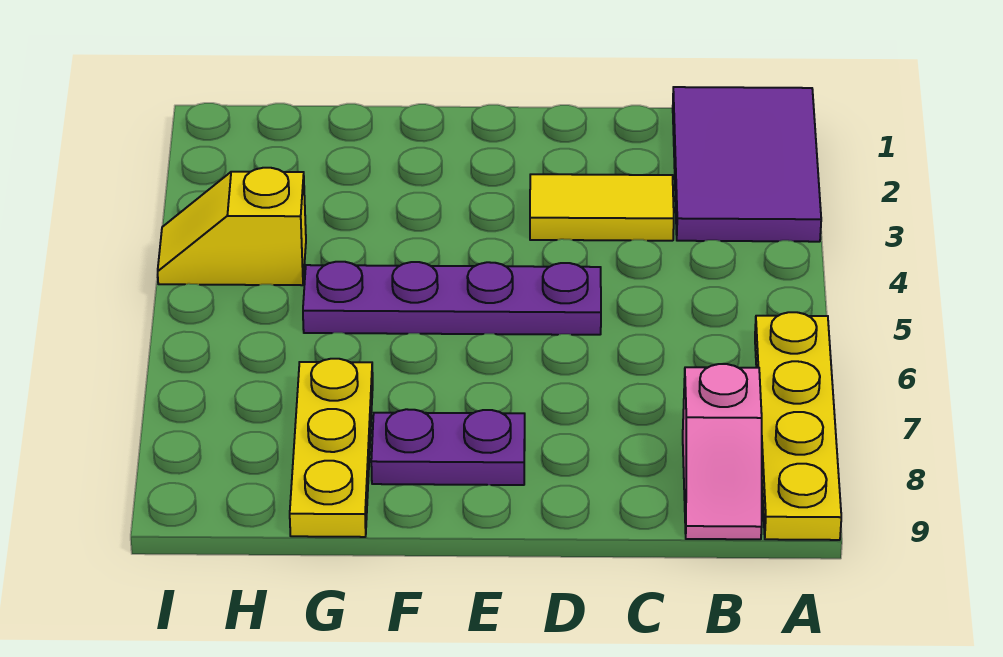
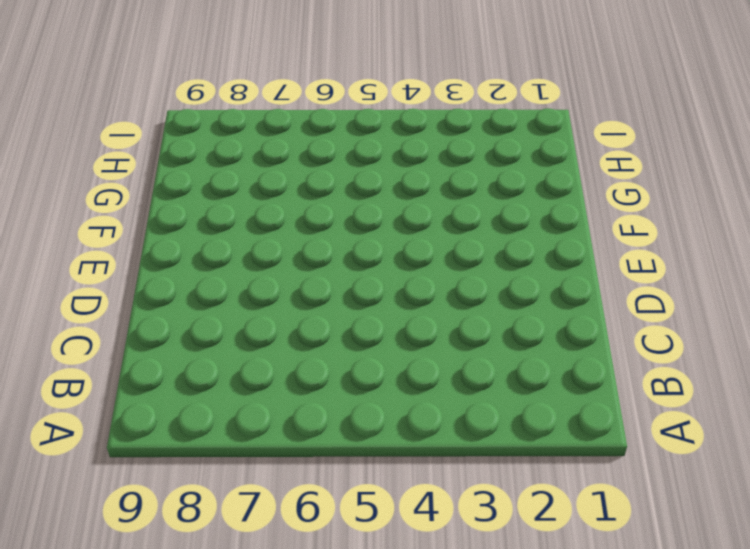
none -> purple tile A1:B3 level 1
none -> yellow plate A6:A9 level 1

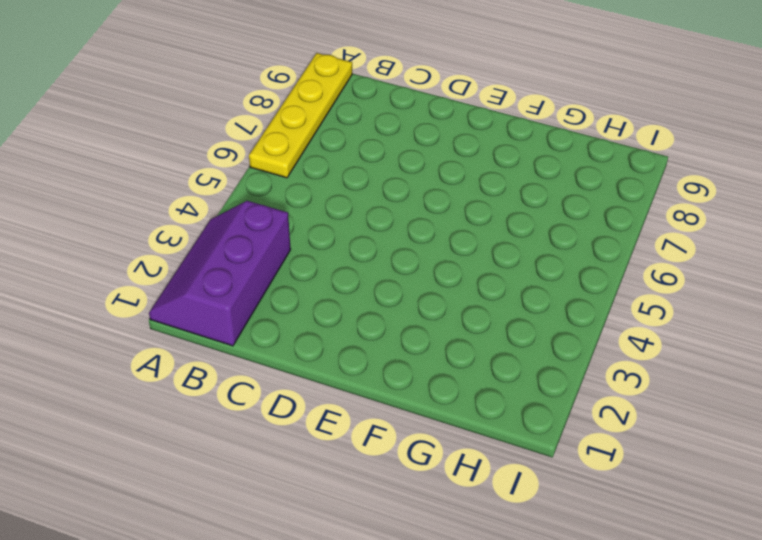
purple slope A1:B3 level 1 top B -> purple tile A1:B3 level 1
none -> pink slope B8:B9 level 1 top 8
none -> yellow tile C3:D3 level 1

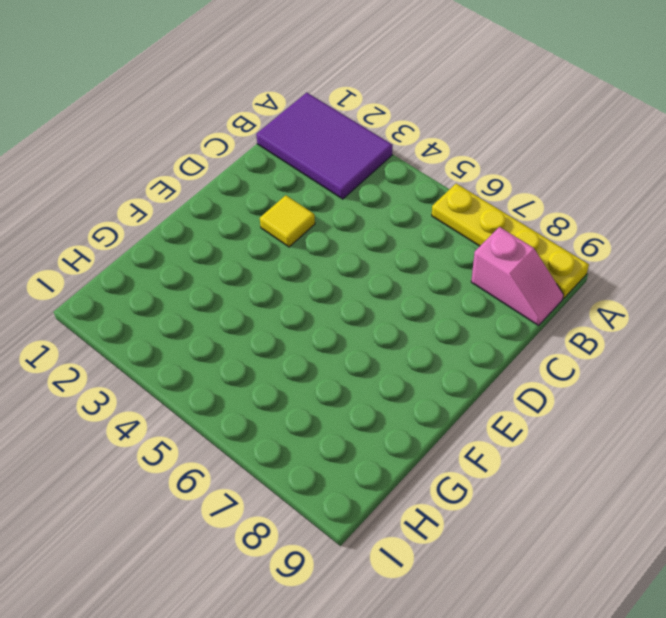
yellow tile D3 level 1 -> yellow tile C3:D3 level 1
none -> purple plate D5:G5 level 1
none -> purple plate E8:F8 level 1

